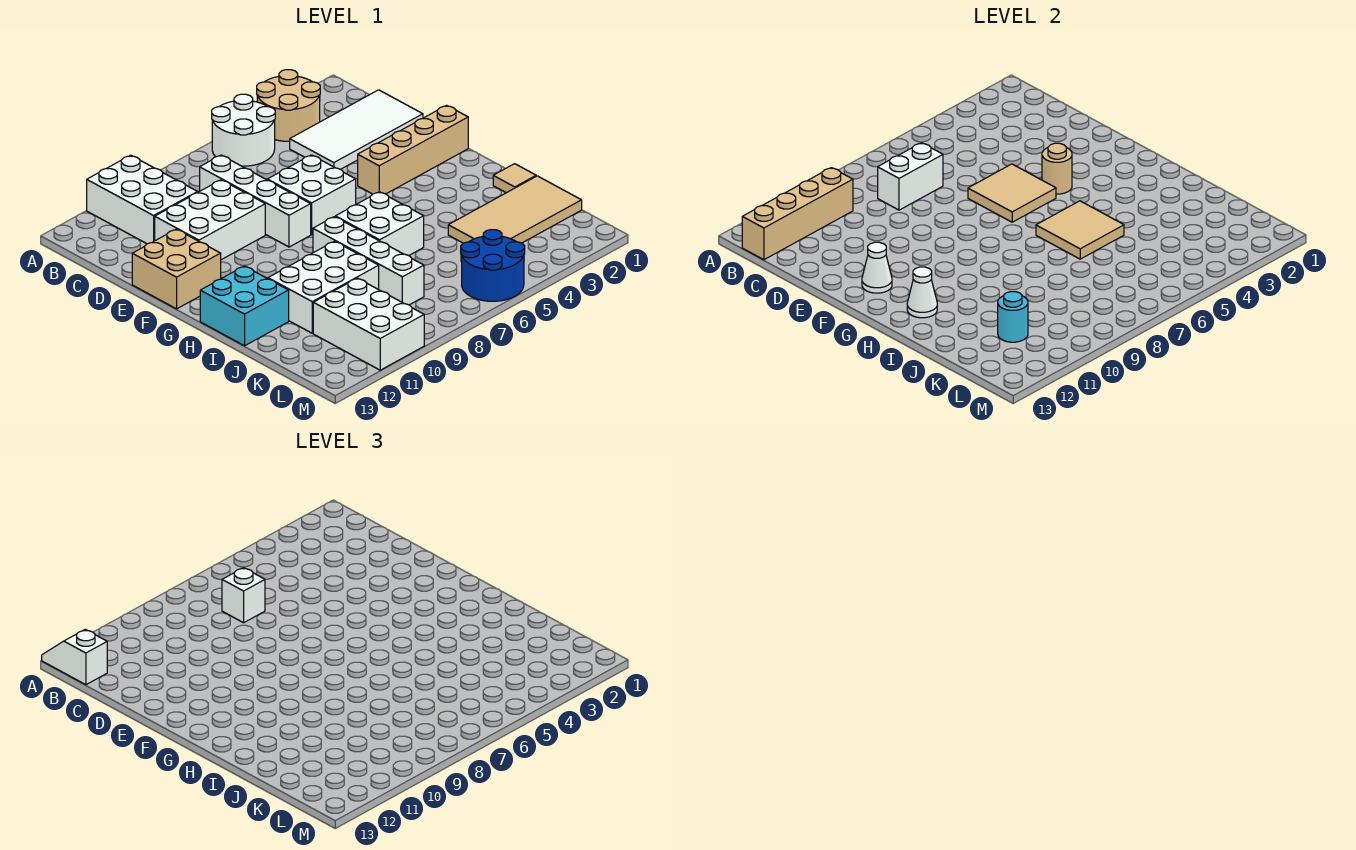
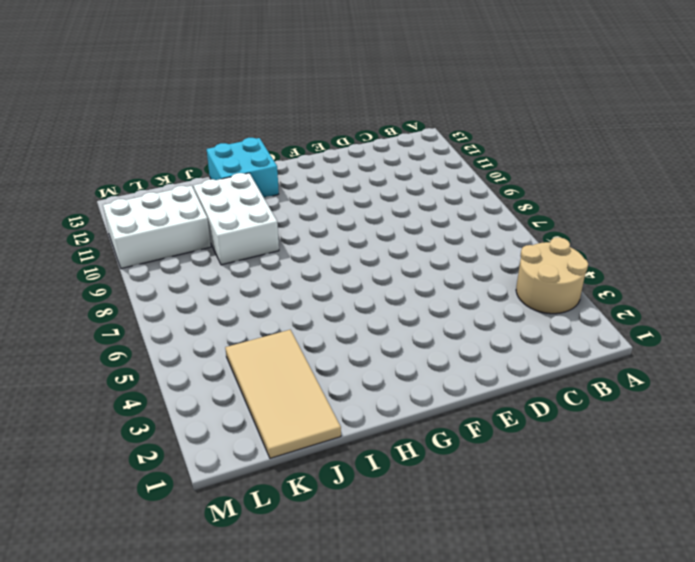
none -> white round brick A5:B6 level 1
none -> white brick A10:C11 level 1
none -> white tile C1:D4 level 1

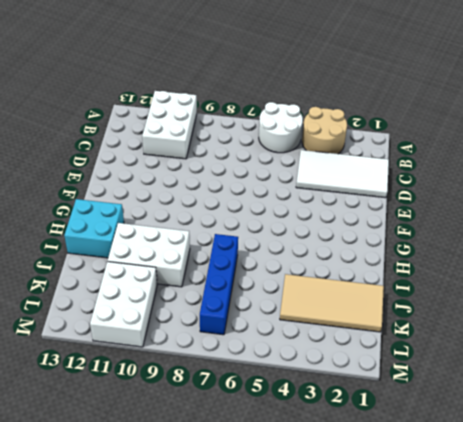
blue brick I7:L7 level 1 -> white brick H6:I7 level 1
none -> white brick C8:F8 level 1
none -> white brick D9:E11 level 1
none -> white brick E6:F7 level 1

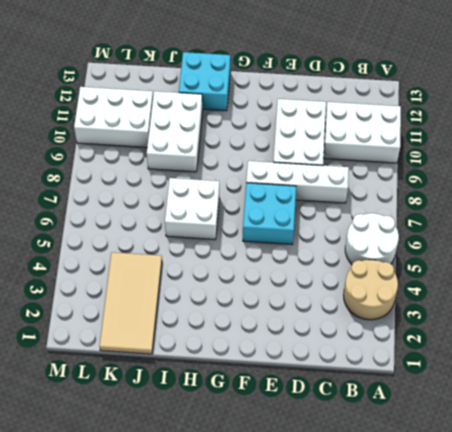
cyan brick E6:F7 level 1 -> white brick E6:F7 level 1
none -> white tile C1:D4 level 1
none -> tan brick E12:F13 level 1
none -> tan brick F1:F4 level 1

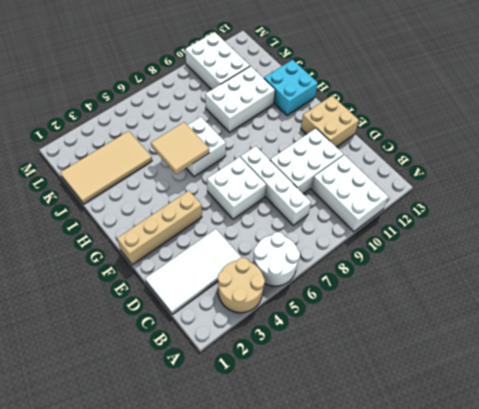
none -> white brick H8:K8 level 1
none -> tan tile I1 level 1
none -> blue round brick L5:M6 level 1

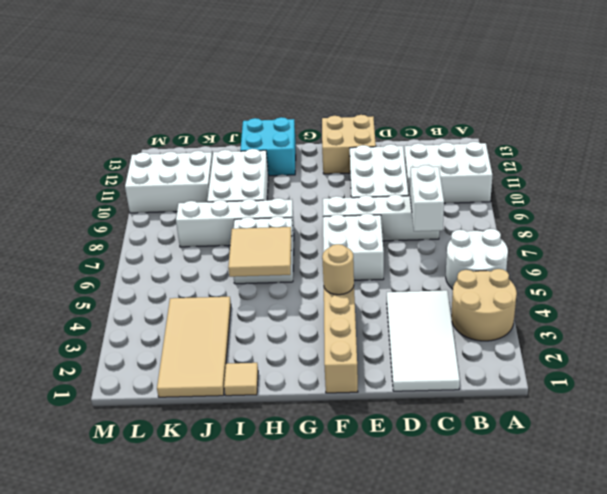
none -> blue round brick L5:M6 level 1
none -> tan brick B10:B13 level 2
none -> tan tile E5:F6 level 2

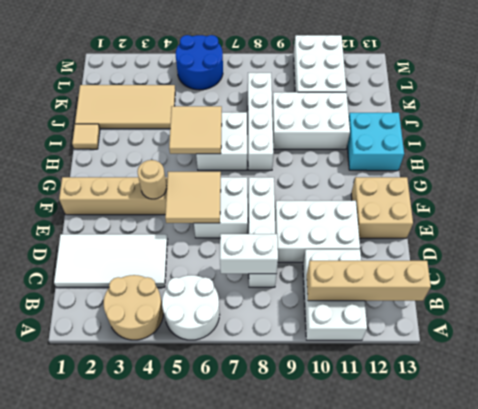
none -> white cone F12 level 2
none -> white cone H12 level 2
none -> cyan round brick K11 level 2

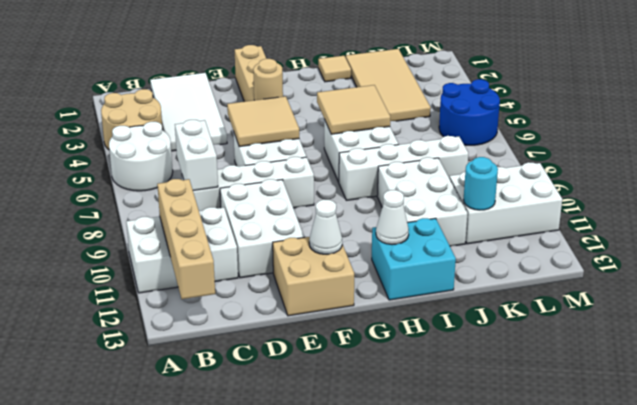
none -> white slope A13:B13 level 3 top B
none -> white brick C7 level 3

